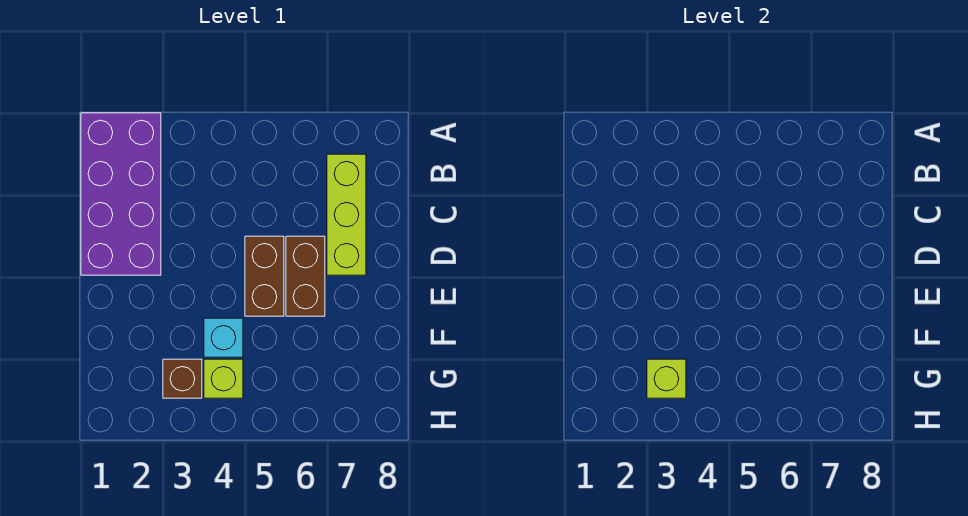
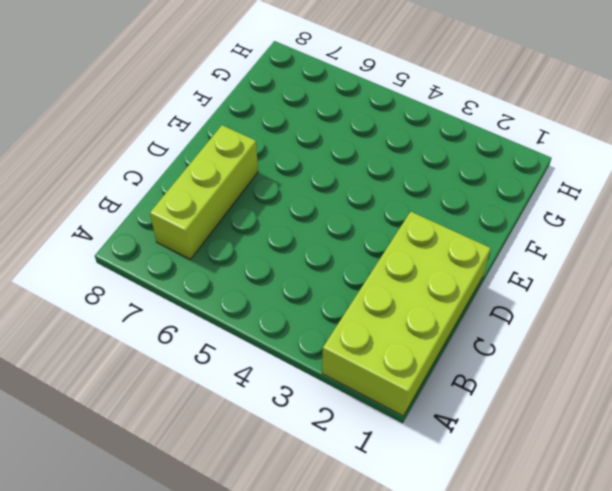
lime brick A1:D2 level 1 -> purple brick A1:D2 level 1
none -> brown brick D5:E5 level 1
none -> brown brick D6:E6 level 1

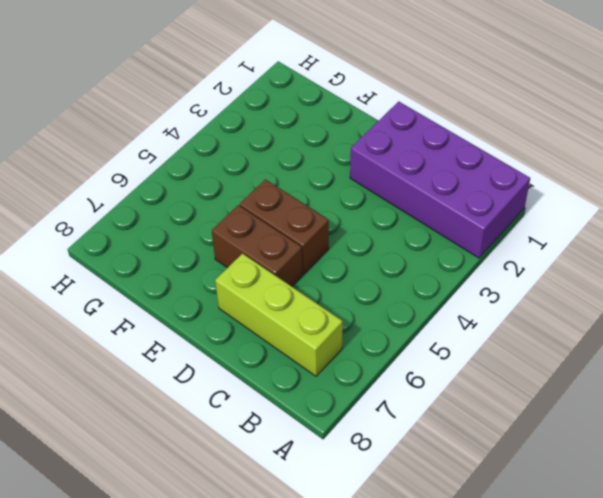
none -> cyan brick F4 level 1
none -> brown brick G3 level 1

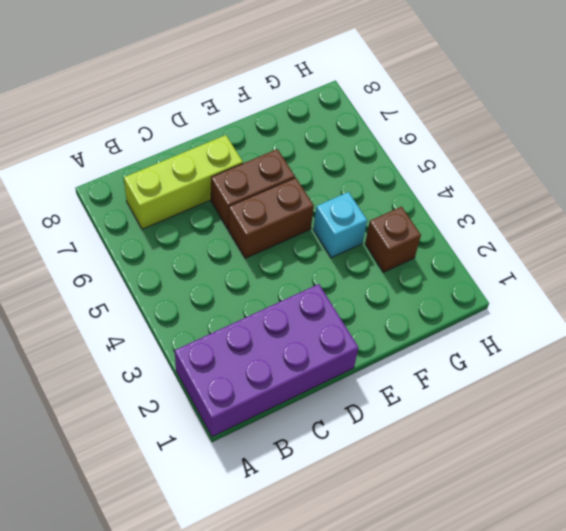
none -> lime brick G4 level 1
none -> lime brick G3 level 2

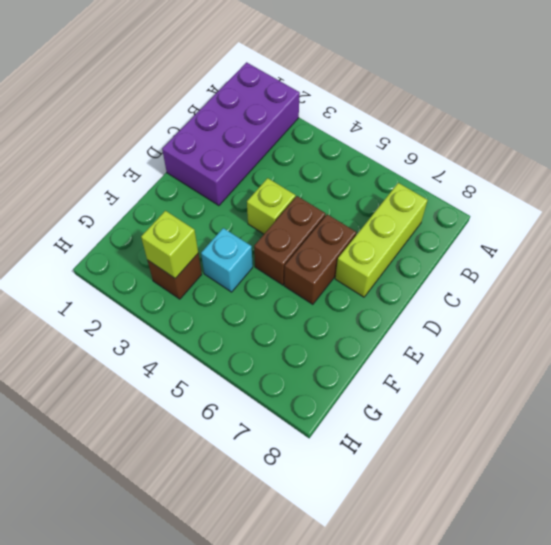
lime brick D4 level 1 -> lime brick G4 level 1

